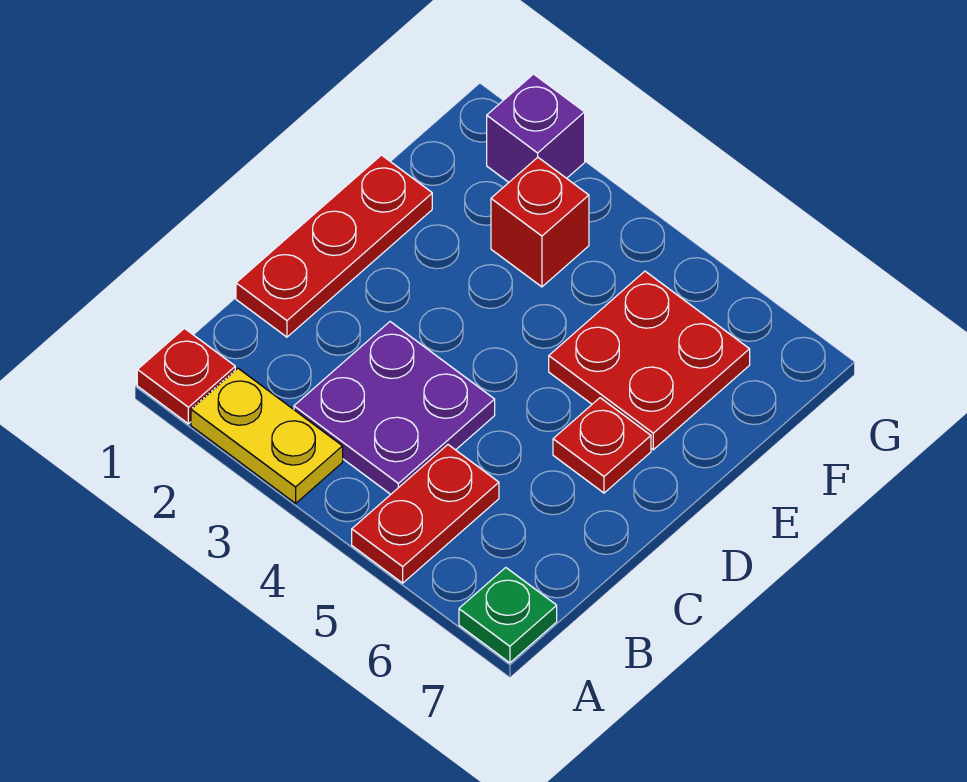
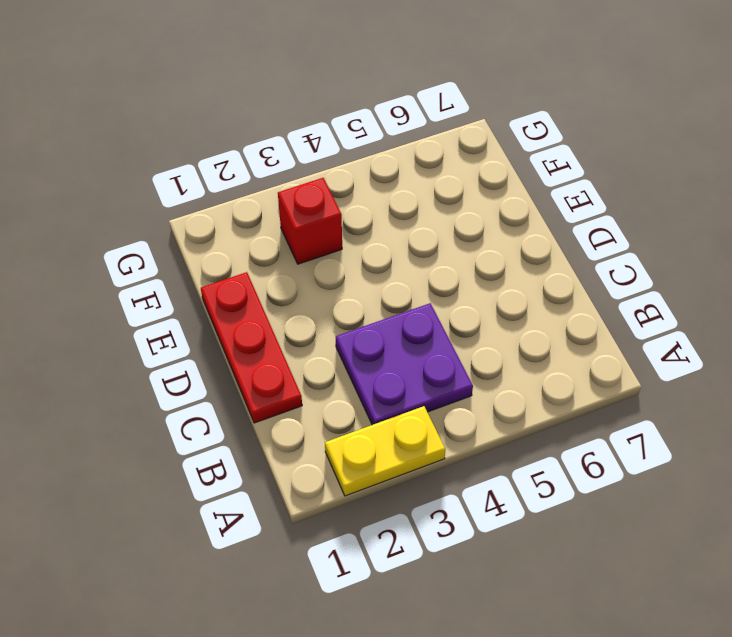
none -> red plate A1 level 1
none -> red plate A5:B5 level 1

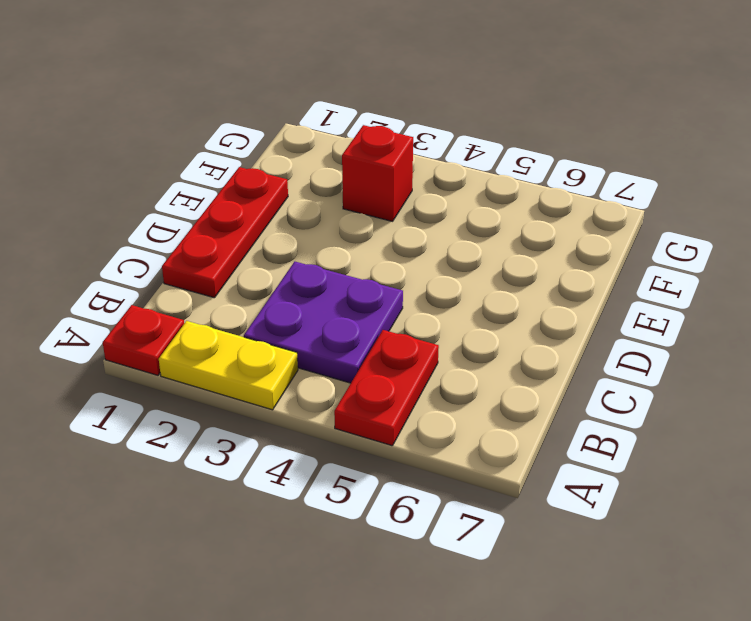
none -> green plate A7 level 1
none -> red plate D6 level 1

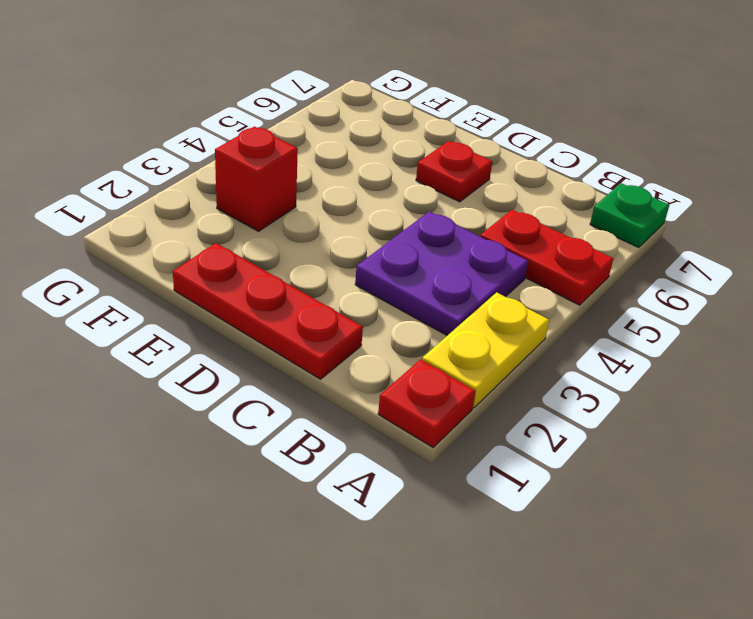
none -> red plate E5:F6 level 1
none -> purple brick G2 level 1

